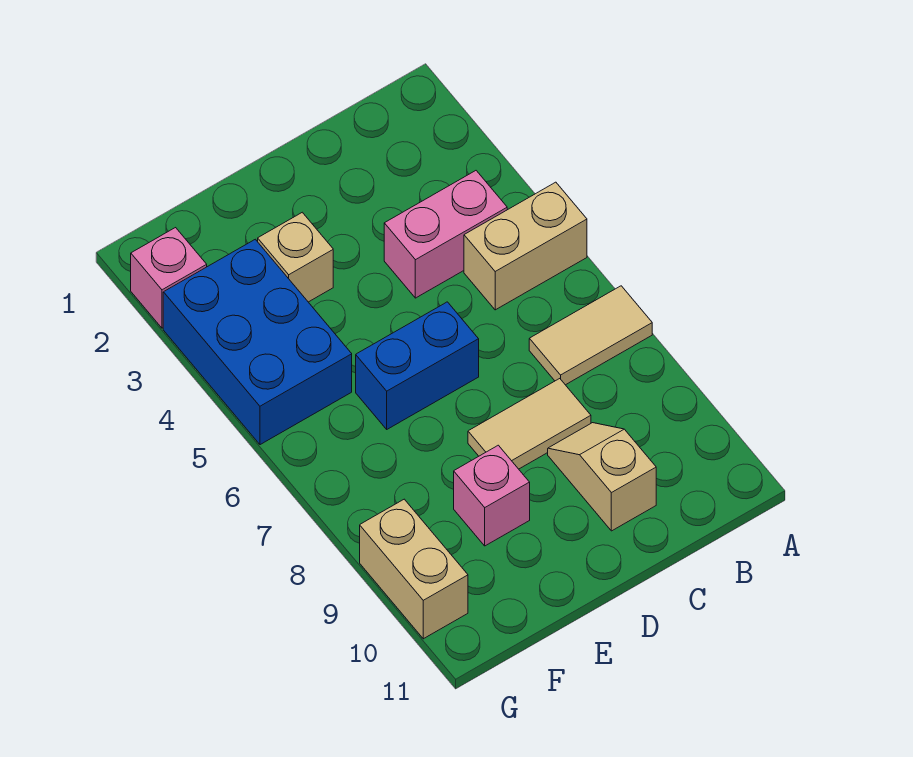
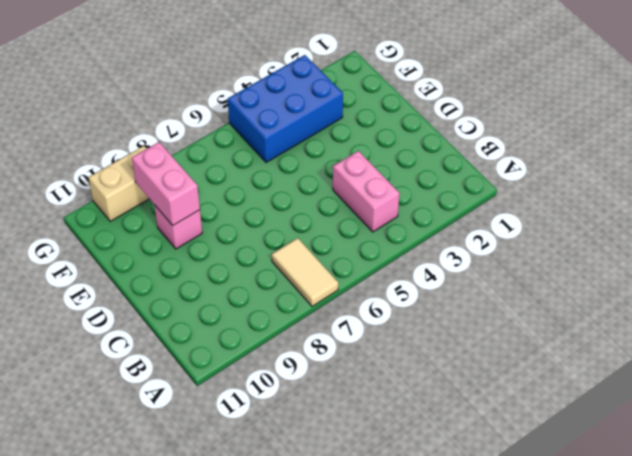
pink brick E9:F9 level 2 -> none
none -> tan brick A5:B5 level 1
none -> tan tile C8:D8 level 1

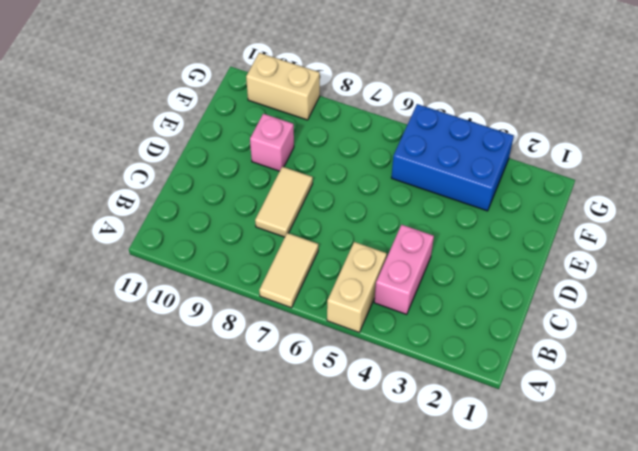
none -> tan slope C9:C10 level 1 top 10
none -> blue brick D6:E6 level 1

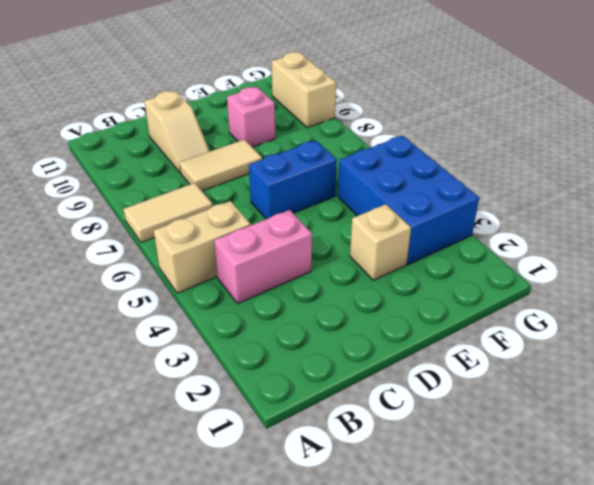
none -> pink brick G2 level 1

